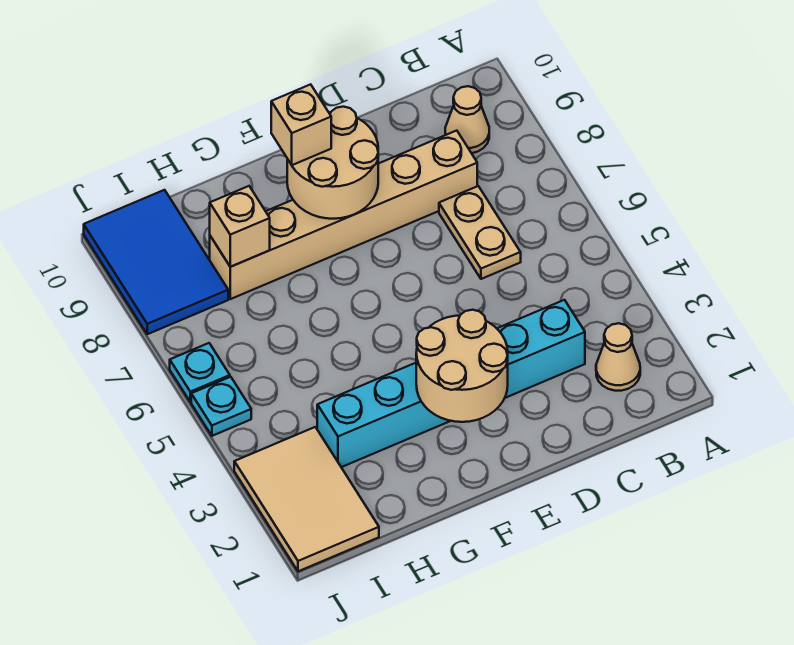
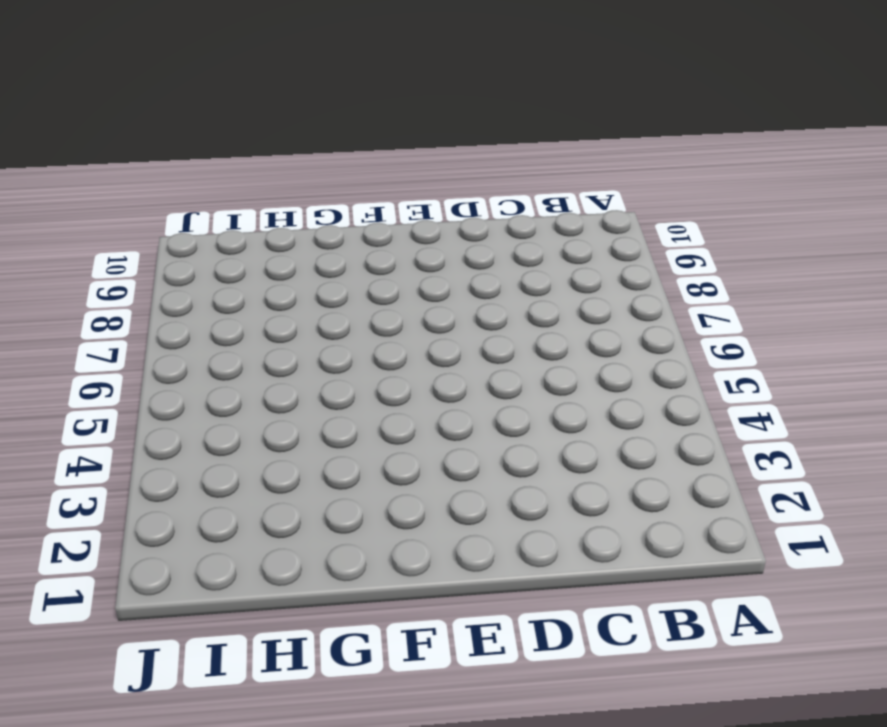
none -> tan cone B2 level 1
none -> tan cone B9 level 1
none -> cyan brick C3:H3 level 1

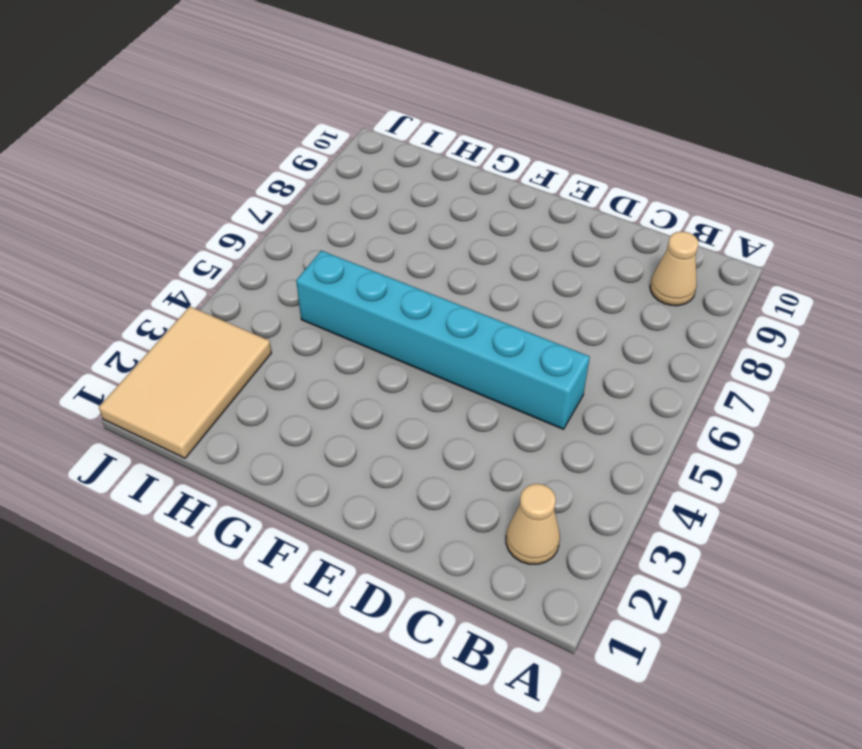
cyan brick C5:H5 level 1 -> cyan brick C3:H3 level 1
none -> tan plate C6:C7 level 1
none -> tan brick C8:H8 level 1
none -> blue tile I8:J10 level 1

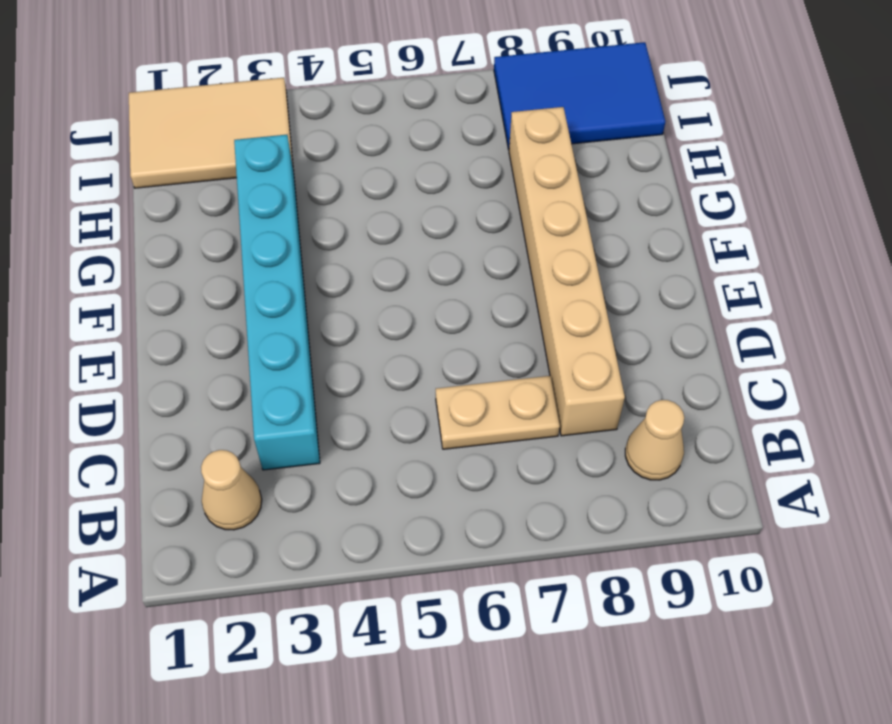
none -> cyan plate J5 level 1
none -> cyan plate J6 level 1
none -> tan round brick E2:F3 level 2

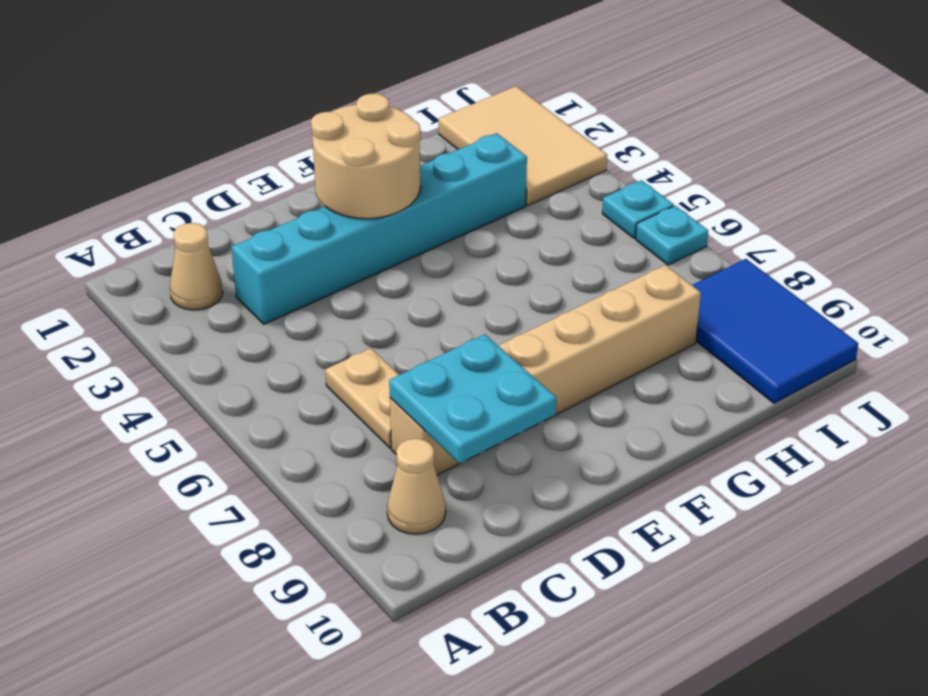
cyan plate C8:D9 level 2 -> none
none -> tan round brick E8:F9 level 2
none -> tan brick H8 level 2
none -> tan brick F9 level 3

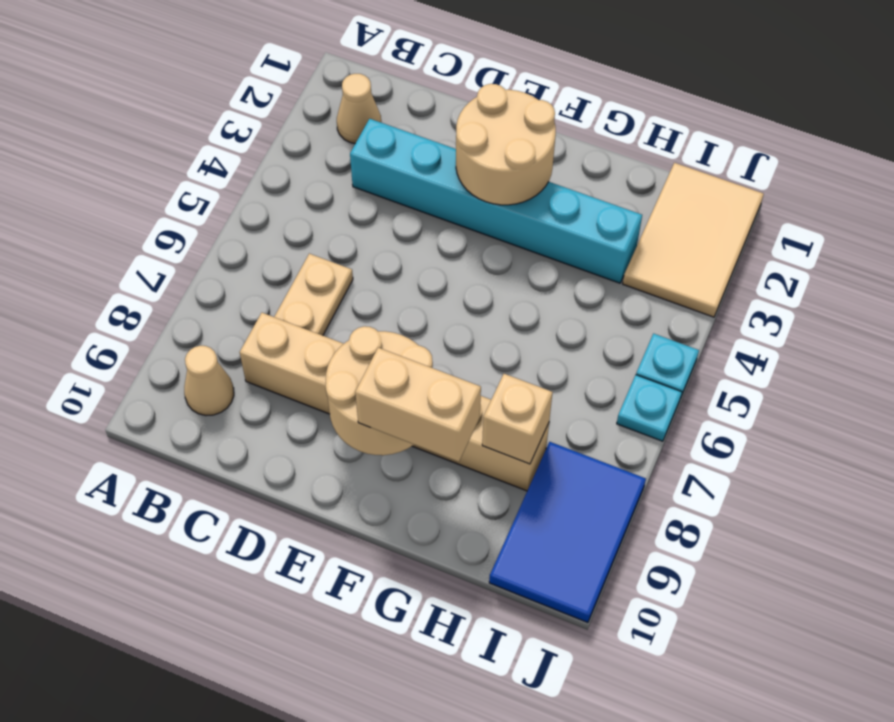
tan brick F9:G9 level 3 -> tan brick F9 level 3

